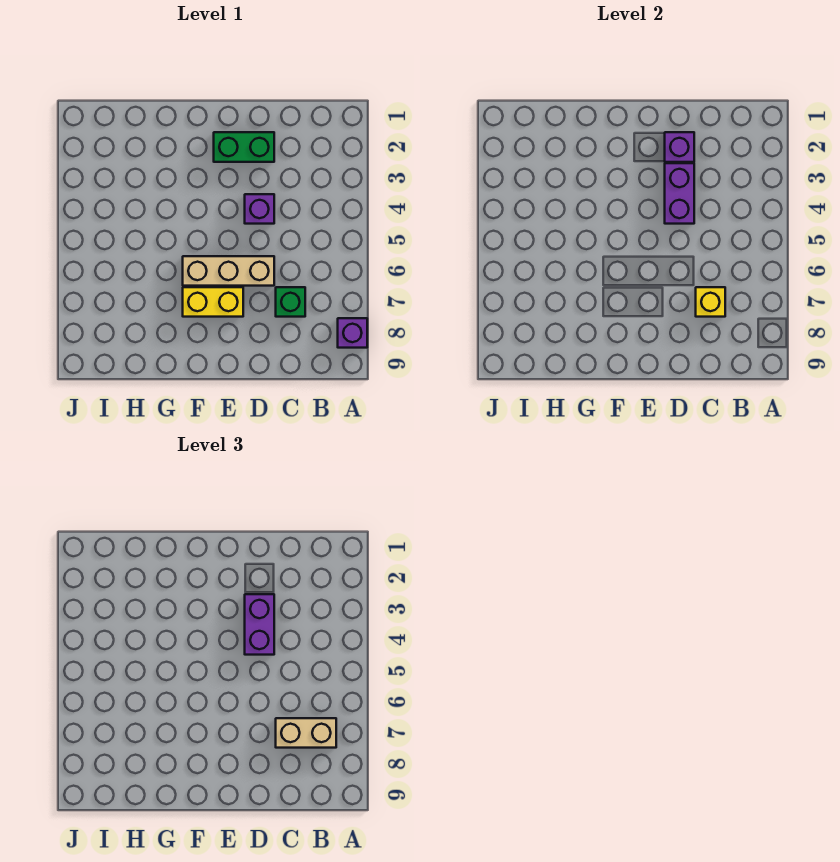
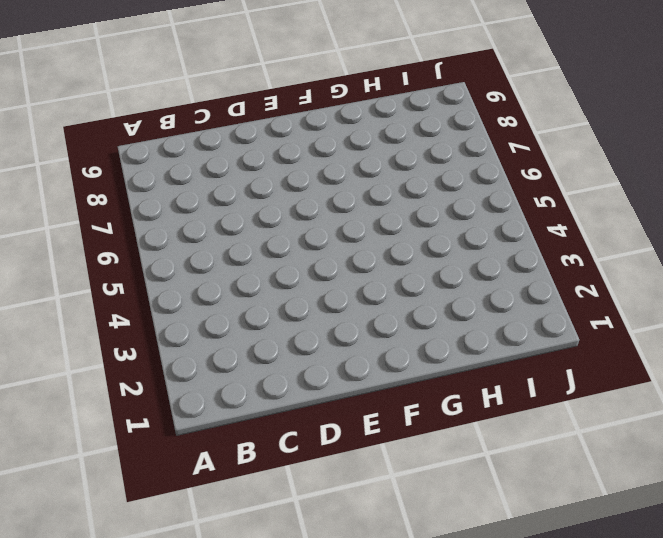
none -> purple brick A8 level 1
none -> green brick C7 level 1

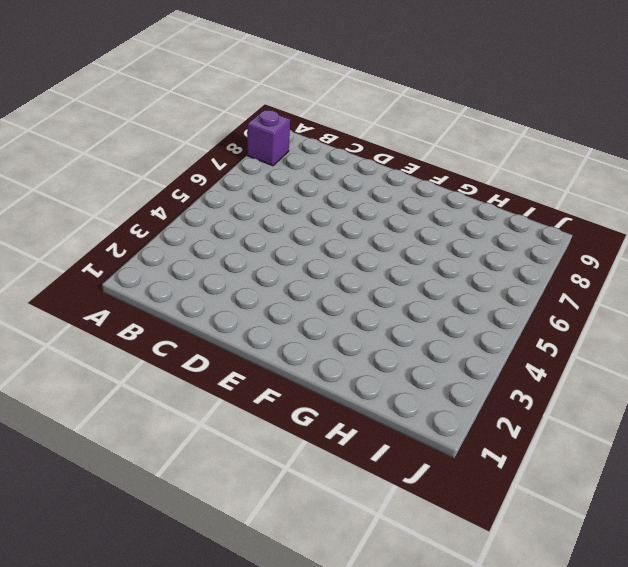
none -> green brick C7 level 1
none -> green brick D2:E2 level 1

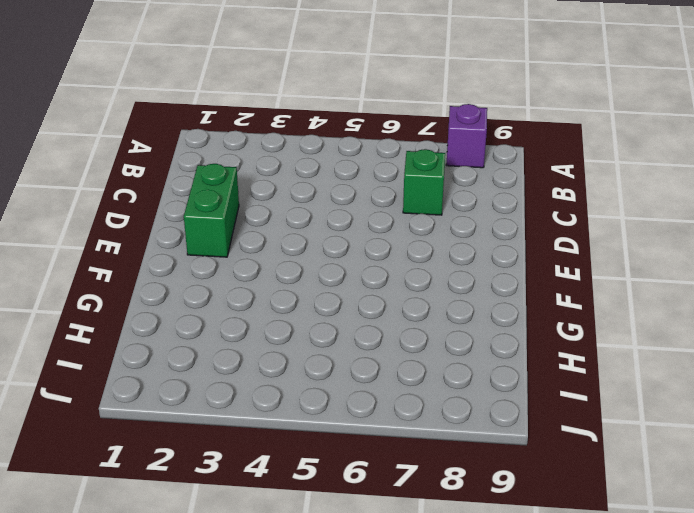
none -> purple brick D4 level 1
none -> tan brick D6:F6 level 1

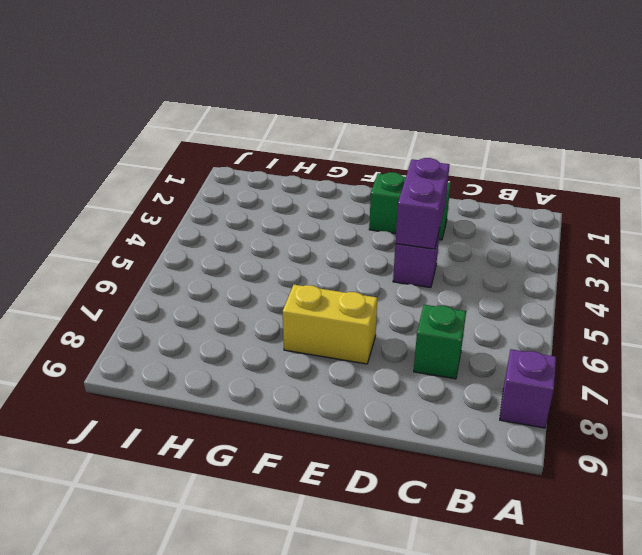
none -> tan brick D6:F6 level 1
none -> yellow brick C7 level 2

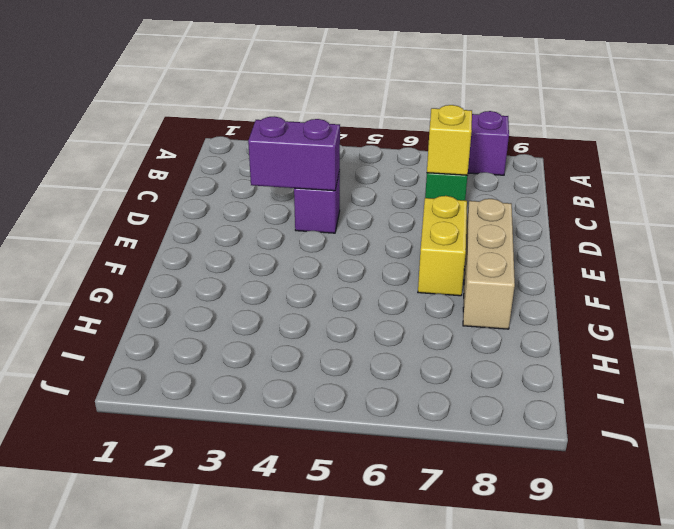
tan brick E8:G8 level 1 -> tan brick D6:F6 level 1
none -> green brick D2:E2 level 1
none -> purple brick D2 level 2

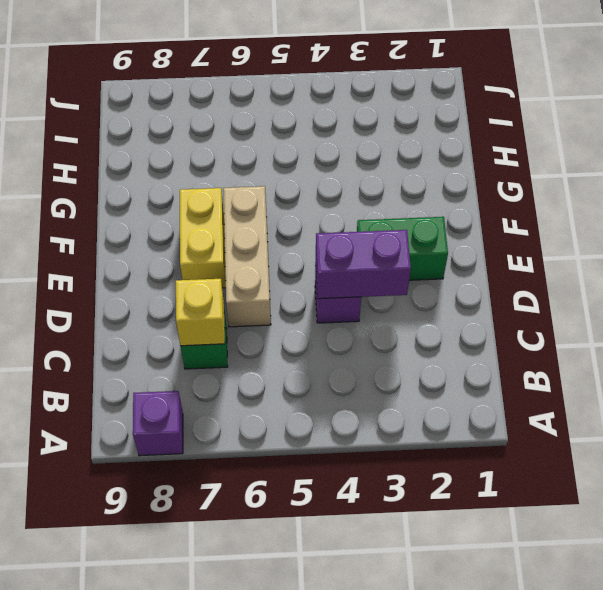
green brick E2:E3 level 1 -> green brick D2:E2 level 1
none -> purple brick D2 level 2
none -> tan brick B7:C7 level 3

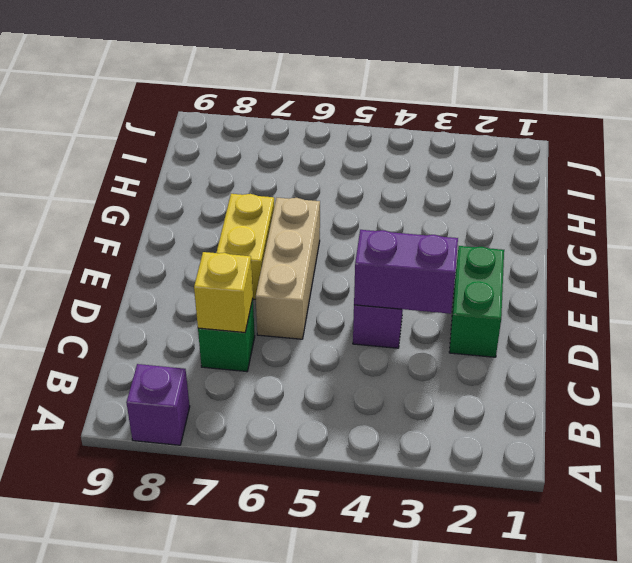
none -> purple brick D2 level 2
none -> tan brick B7:C7 level 3

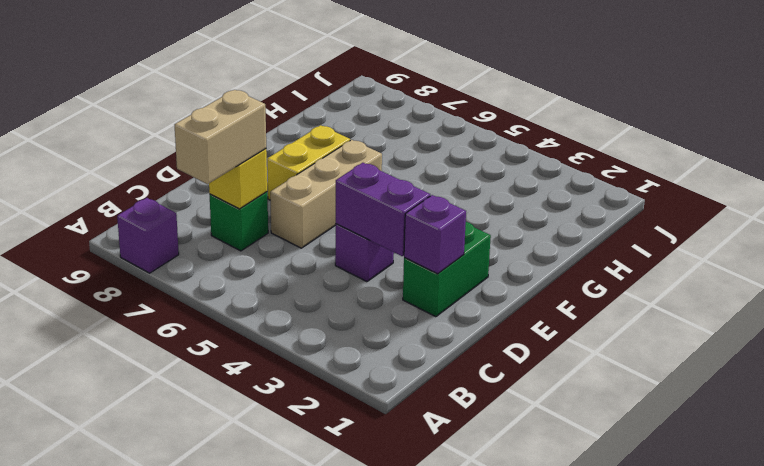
none -> purple brick D3:D4 level 3

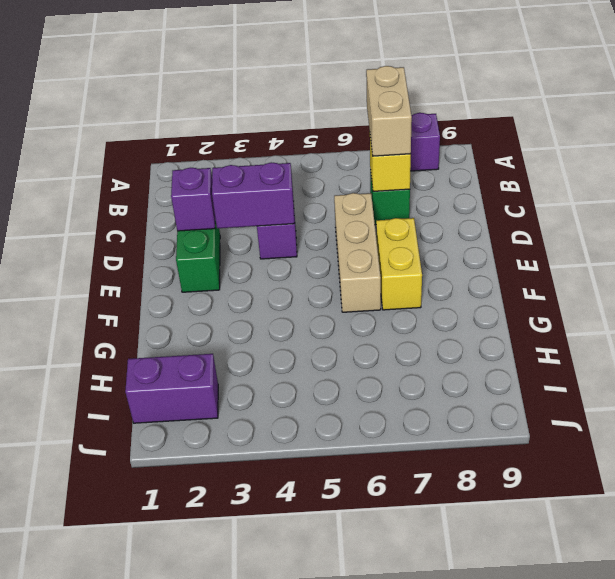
purple brick I1:I2 level 1 -> purple brick D3:D4 level 3

